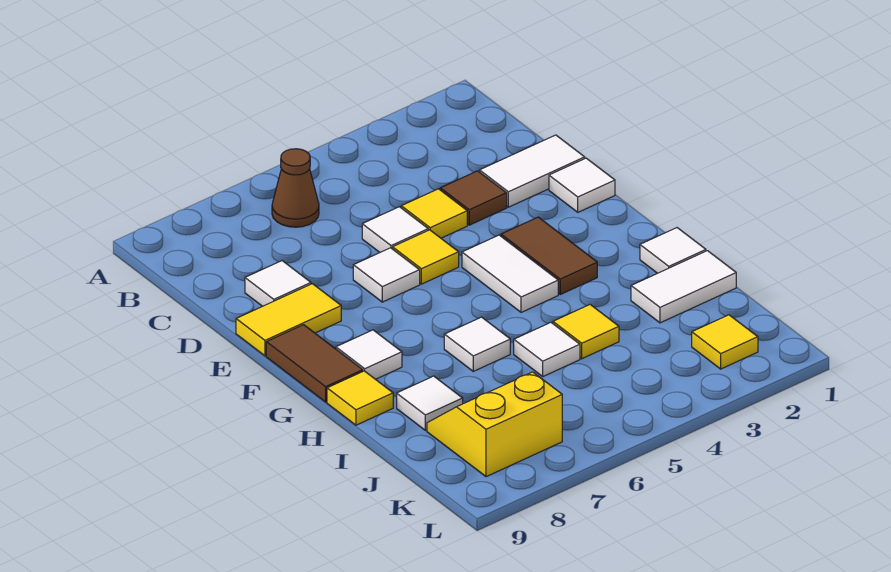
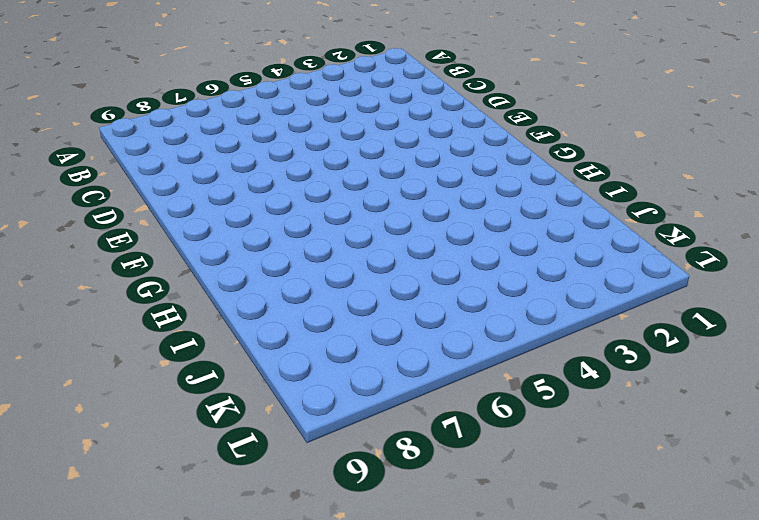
none -> brown cone B6 level 1
none -> white tile D1:D2 level 1
none -> brown tile D3 level 1

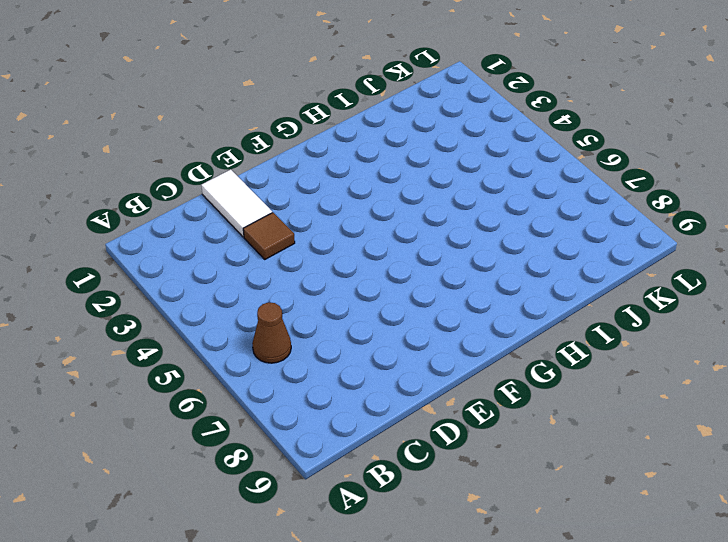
none -> yellow tile D4 level 1
none -> white tile D5 level 1
none -> white tile D8 level 1

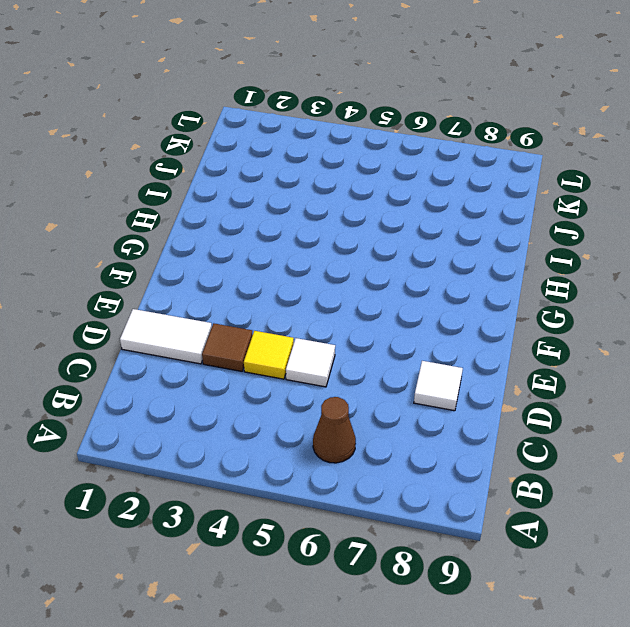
none -> white tile E1 level 1
none -> yellow tile E5 level 1
none -> white tile E6 level 1

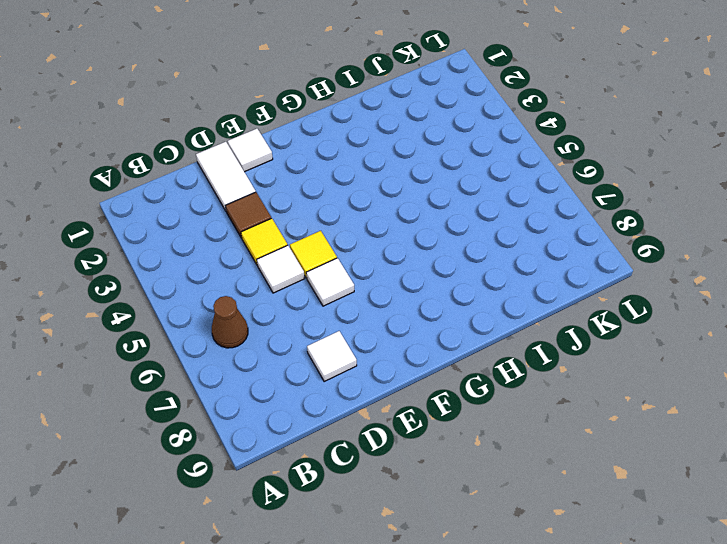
none -> yellow tile E8:E9 level 1
none -> brown tile F3:G3 level 1
none -> white tile F4:G4 level 1

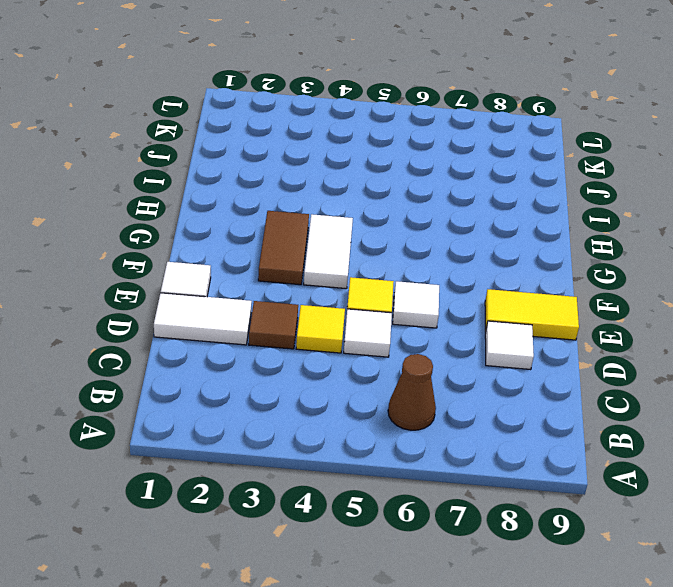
none -> brown tile F9:G9 level 1
none -> white tile G8 level 1
none -> white tile H1 level 1

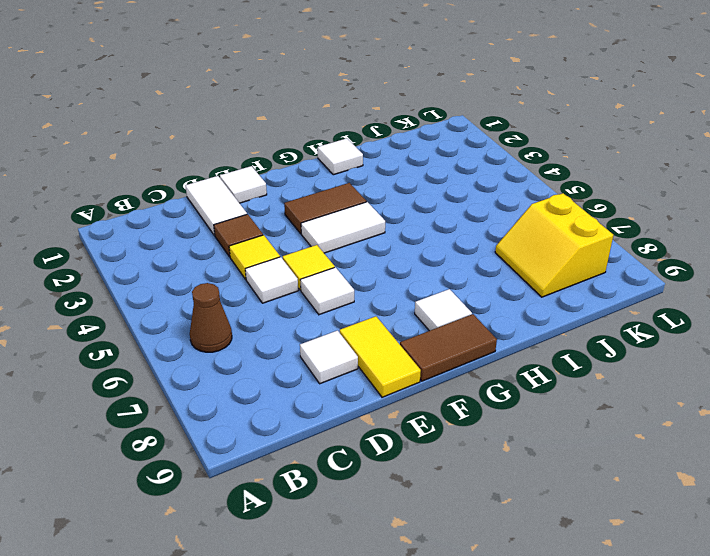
none -> white tile H6 level 1
none -> yellow tile H9 level 1
none -> white tile I1:I2 level 1

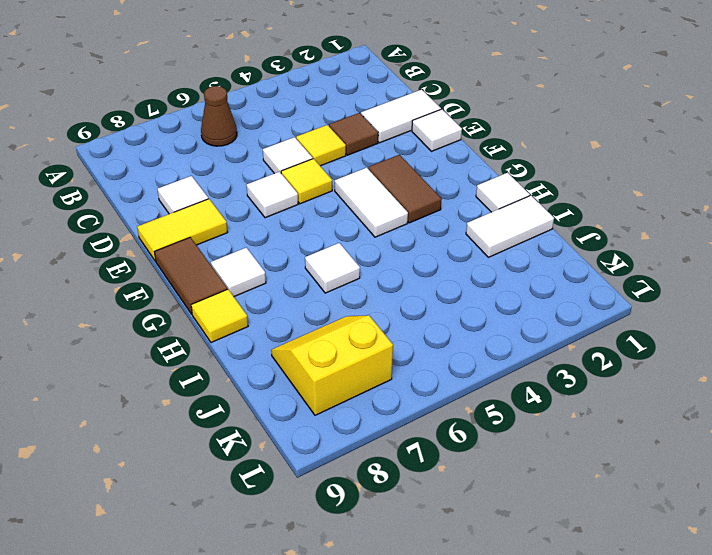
none -> yellow tile I4 level 1
none -> white tile I5 level 1
none -> white tile I8 level 1

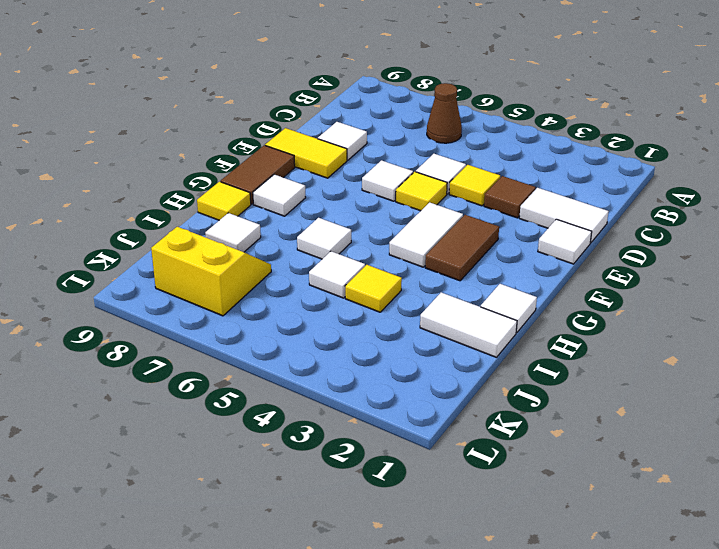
none -> yellow tile K2 level 1

